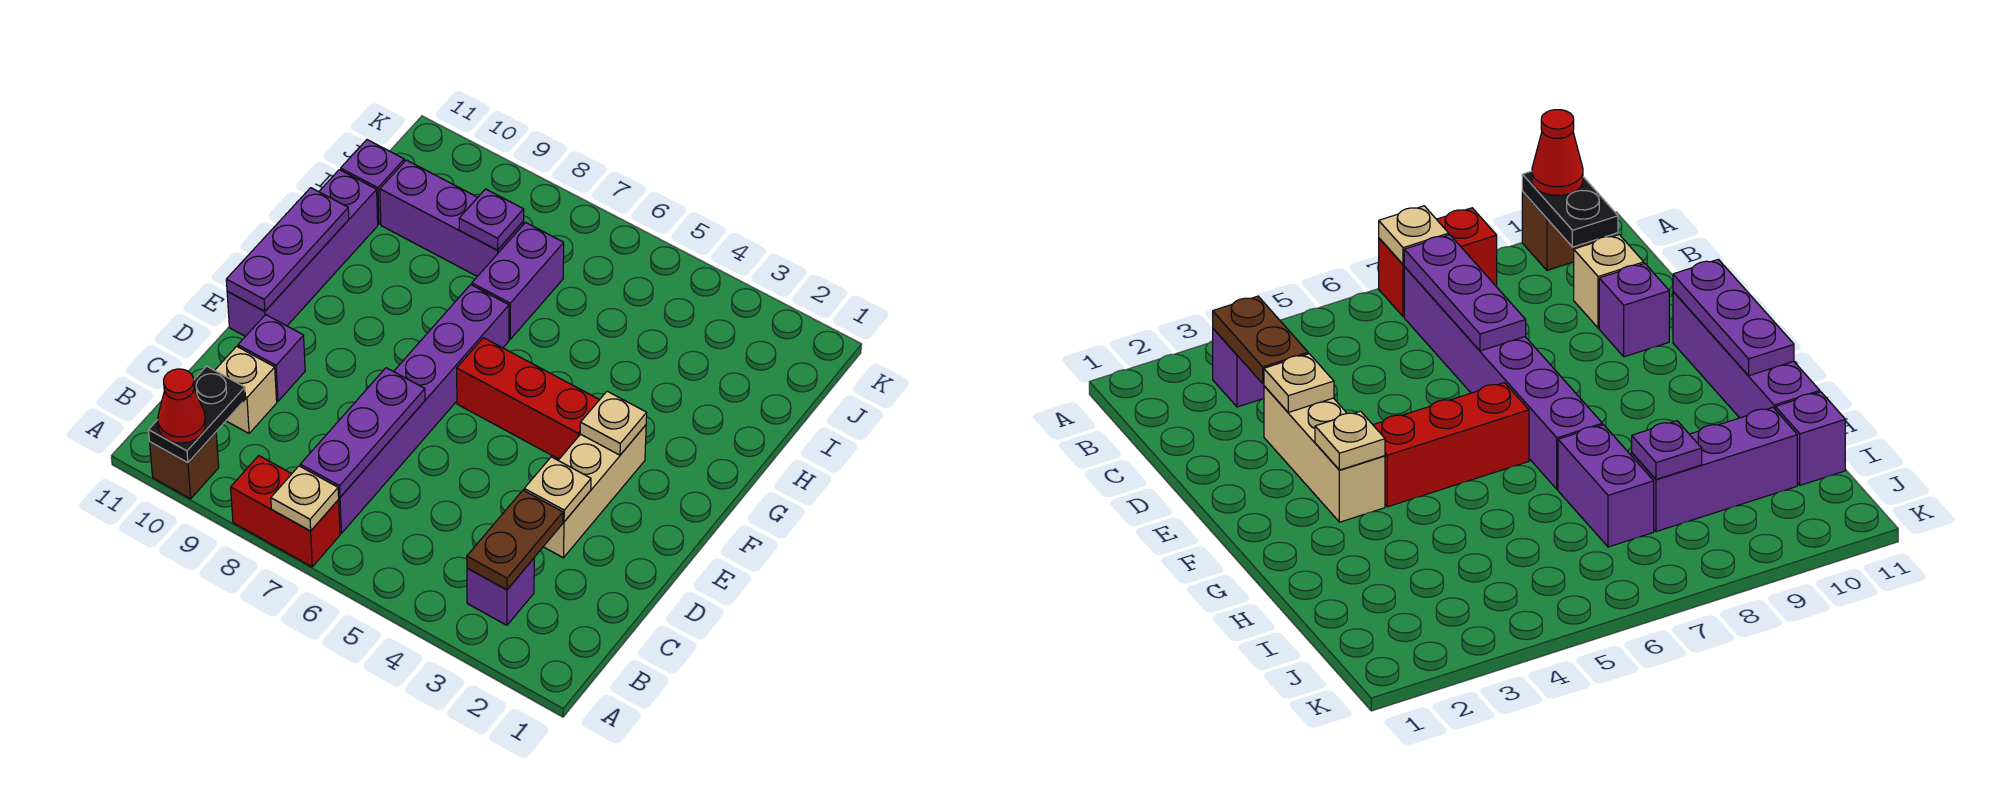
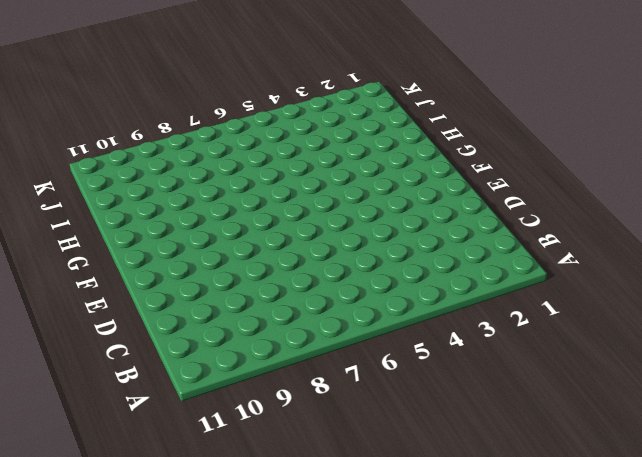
none -> red brick A7:A8 level 1
none -> brown brick A10 level 1
none -> purple brick B3 level 1

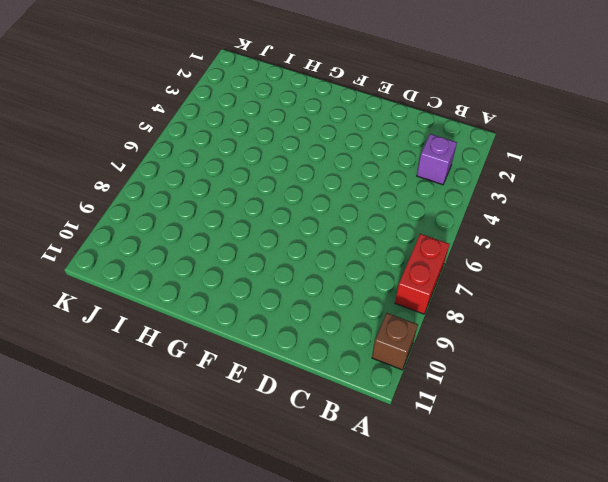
none -> purple brick B7:G7 level 1
none -> tan brick C10 level 1
none -> tan brick D3:F3 level 1

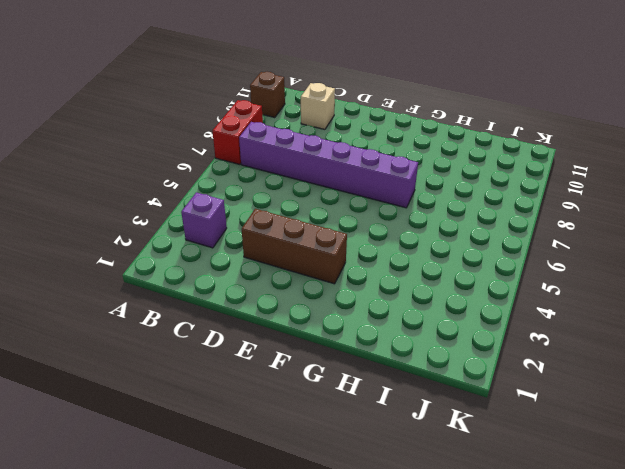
brown brick D3:F3 level 1 -> tan brick D3:F3 level 1
none -> purple brick D10 level 1
none -> purple brick E11:H11 level 1
none -> red brick F4:F6 level 1

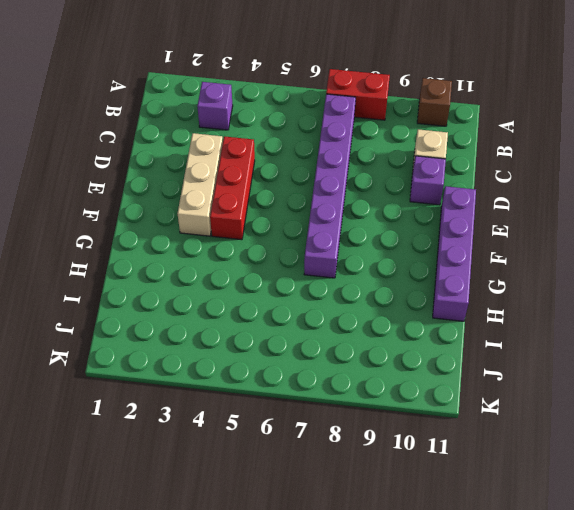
red brick D4:F4 level 1 -> red brick F4:F6 level 1
none -> purple brick H7:I7 level 1
none -> purple brick I8:I10 level 1
none -> purple brick I11 level 1

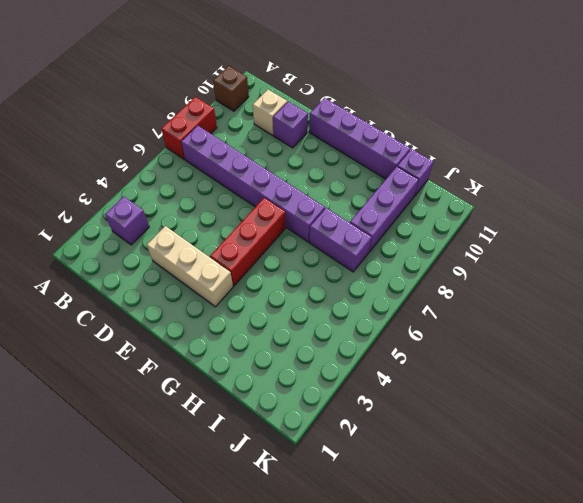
none -> tan plate A7 level 2
none -> black plate A10:B10 level 2
none -> brown plate B3:C3 level 2

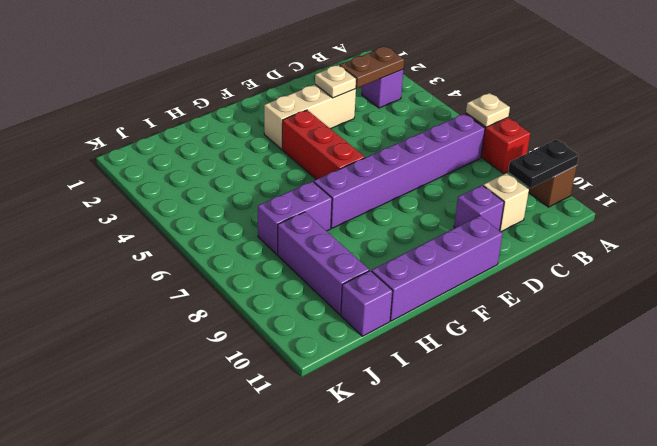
none -> purple plate B7:D7 level 2
none -> purple plate E11:G11 level 2
none -> tan plate F3 level 2

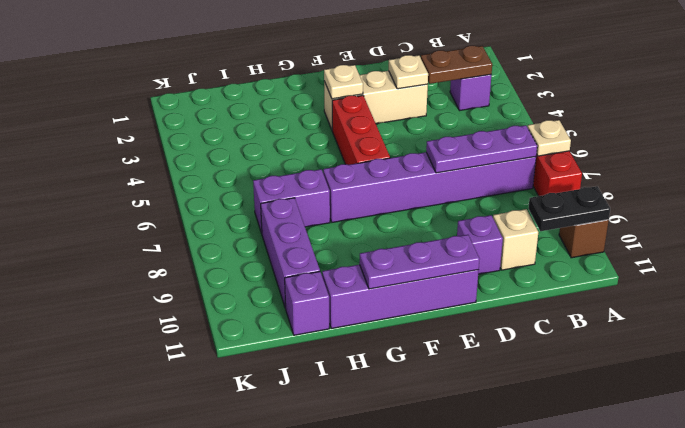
none -> purple plate I8 level 2
none -> red cone A10 level 3

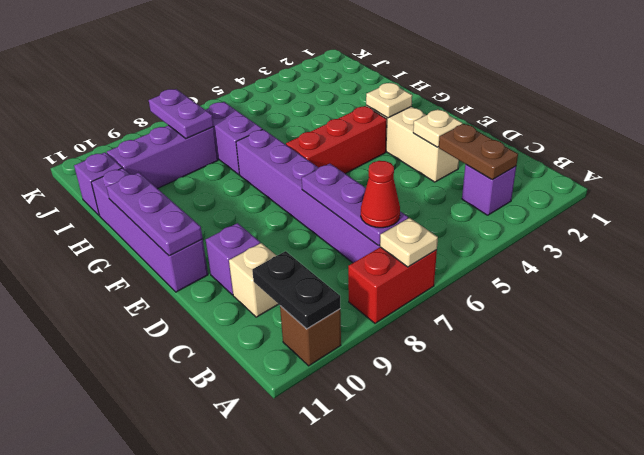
red cone B7 level 3 -> red cone A10 level 3
purple plate I8:J8 level 2 -> purple plate I8 level 2

